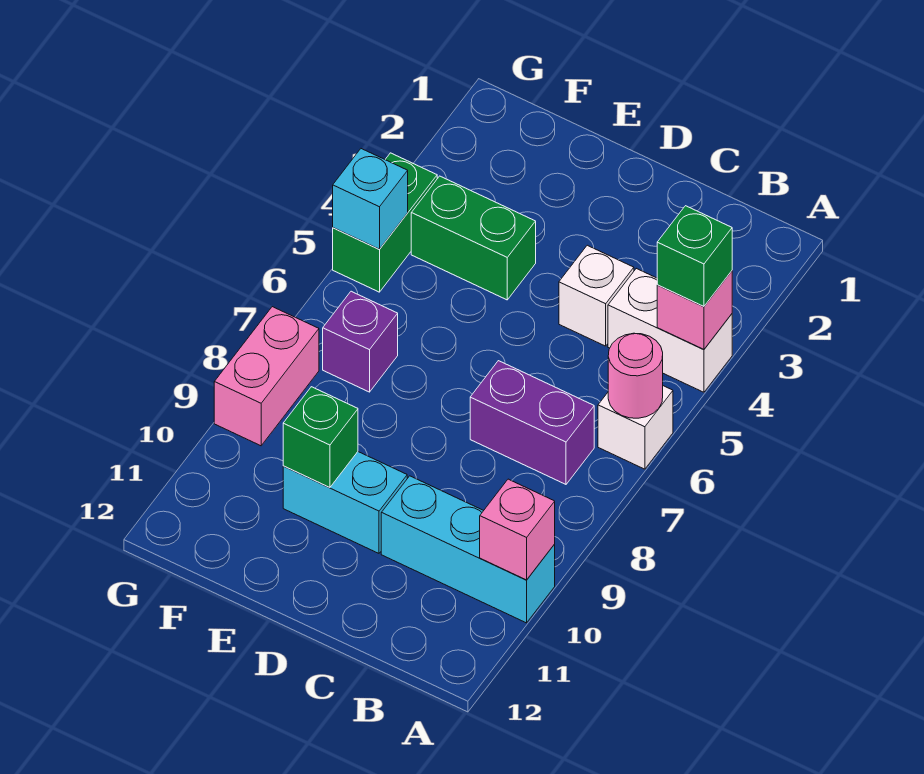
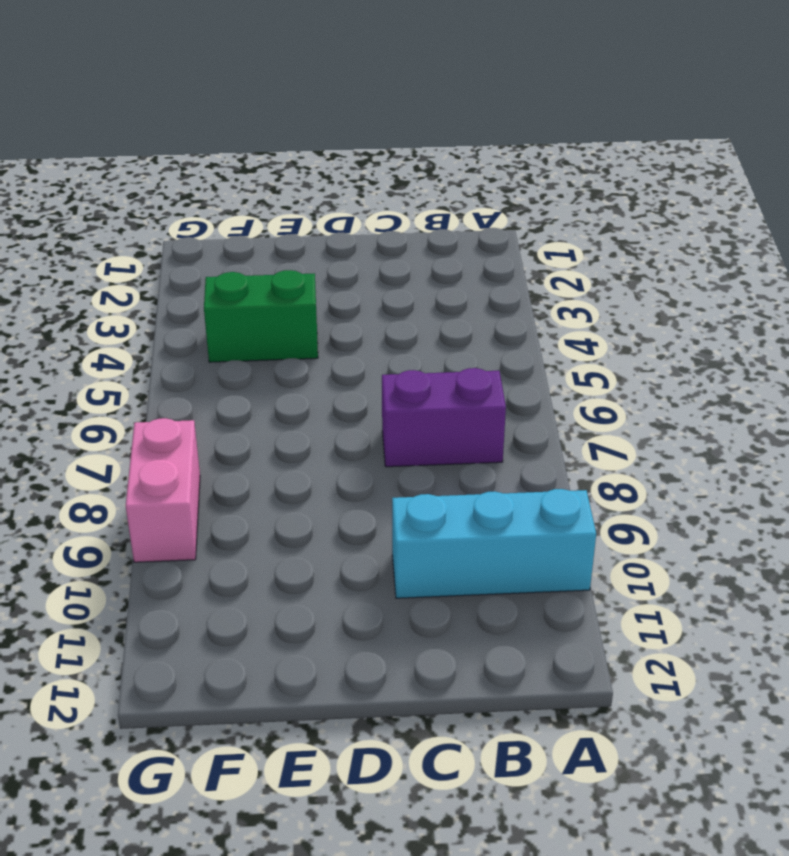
none -> white brick A4:B4 level 1
none -> white brick A6 level 1
none -> white brick C4 level 1

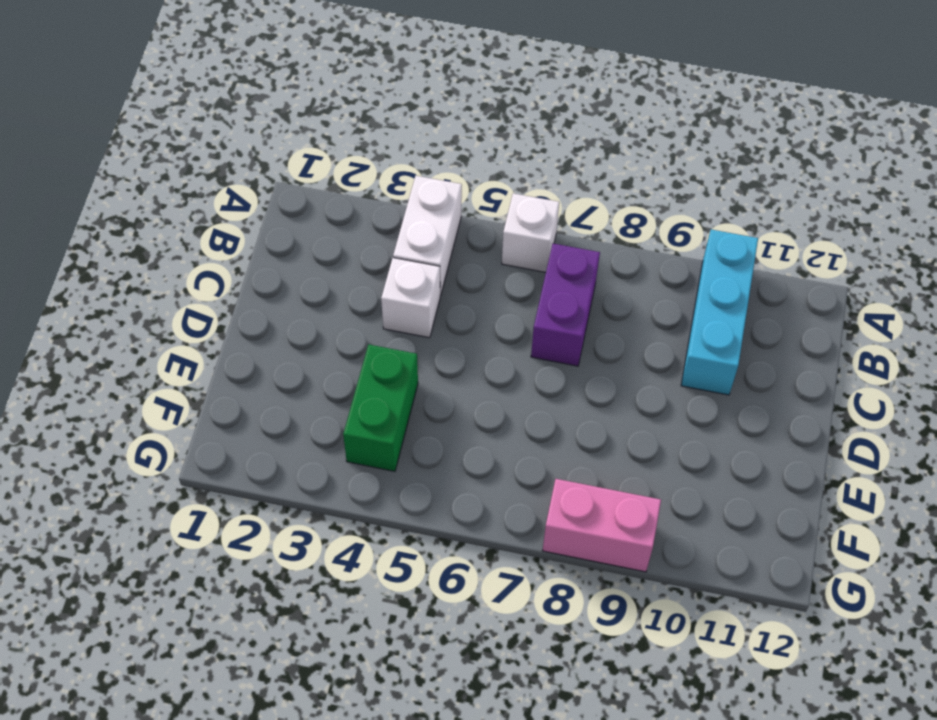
none -> cyan brick D10:E10 level 1
none -> purple brick F7 level 1
none -> green brick G4:G5 level 1

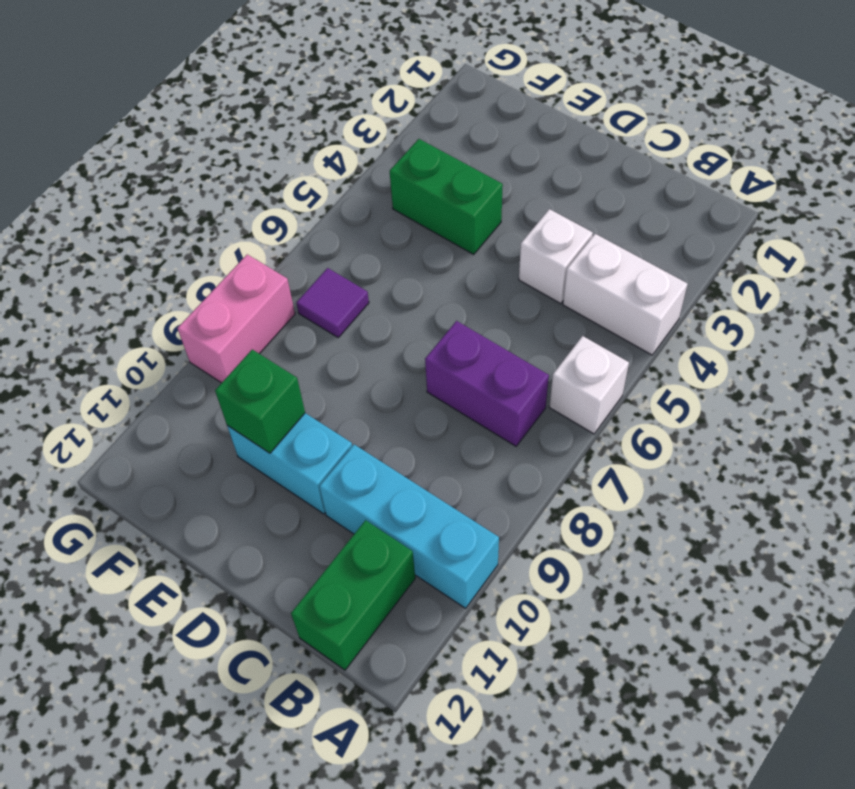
green brick B11:B12 level 1 -> green brick G4:G5 level 1
purple tile F7 level 1 -> purple brick F7 level 1
none -> pink brick A4 level 2
none -> pink round brick A6 level 2
none -> pink brick A10 level 2

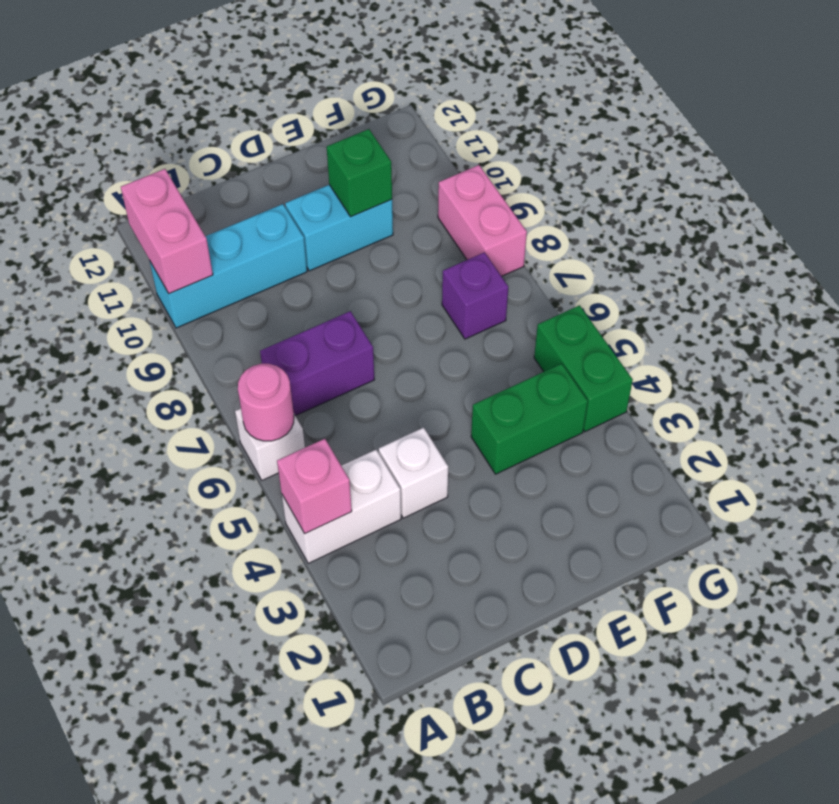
pink brick A10:A11 level 2 -> pink brick A10 level 2
none -> cyan brick G5 level 2
none -> green brick A4 level 3

